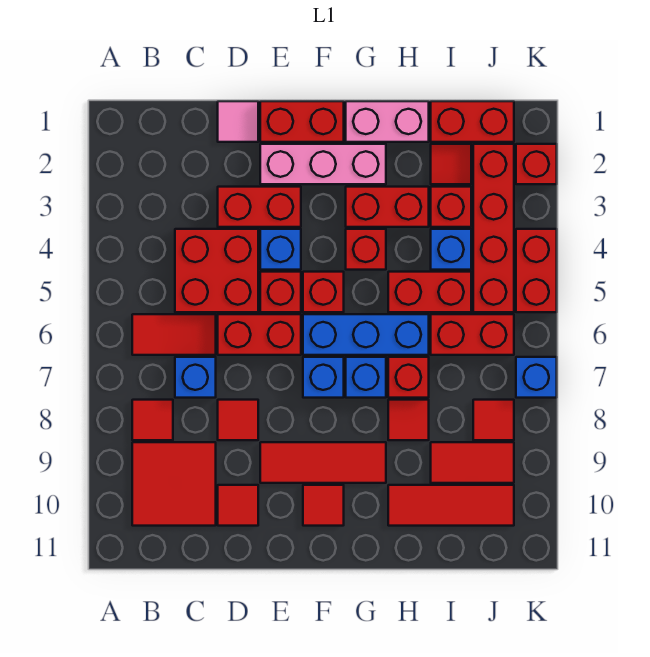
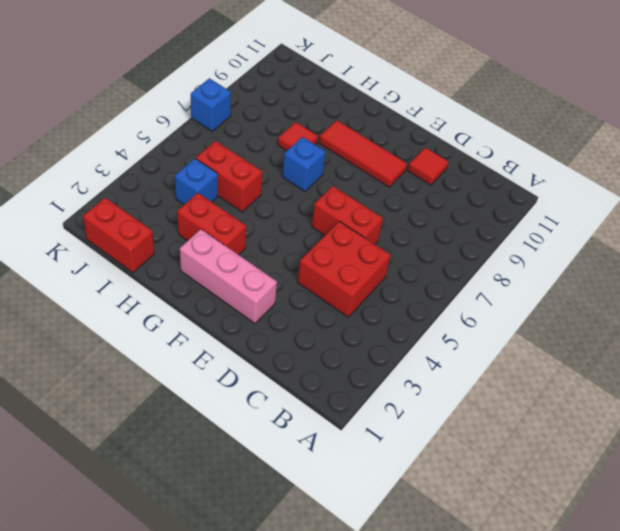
none -> red tile B6:C6 level 1
none -> red tile B8 level 1
none -> red tile B9:C10 level 1
none -> blue brick C7 level 1

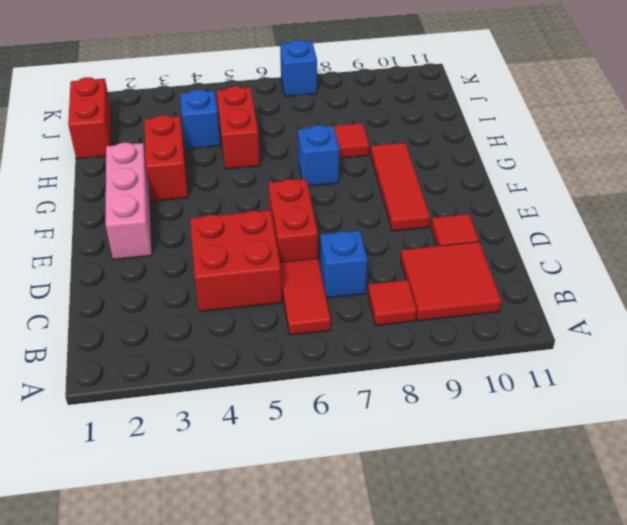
none -> pink tile D1 level 1
none -> red brick D3:E3 level 1
none -> red tile D8 level 1
none -> red brick E1:F1 level 1

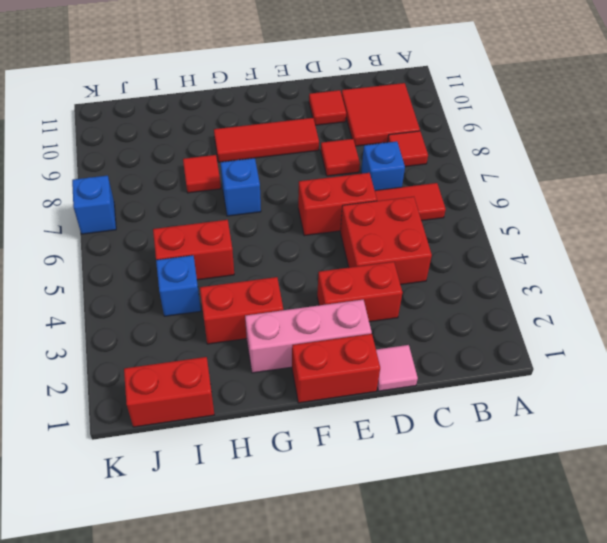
none -> blue brick E4 level 1
none -> red brick E5 level 1
none -> red brick F5 level 1
none -> blue brick F6:H6 level 1

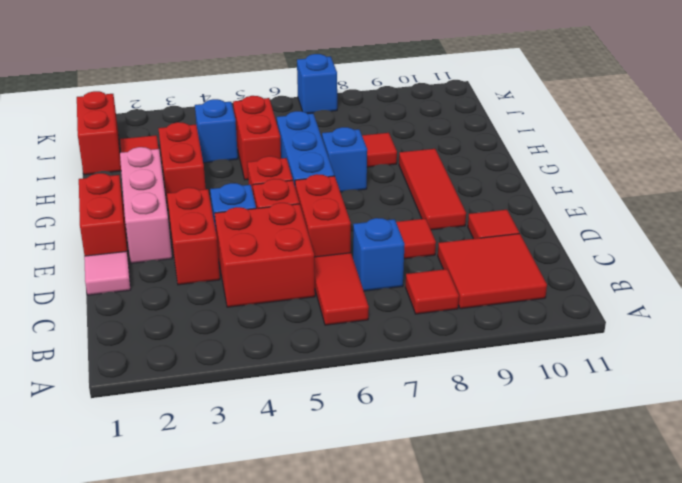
none -> blue brick F7 level 1
none -> red tile F10 level 1
none -> pink brick G1:H1 level 1
none -> red brick G4 level 1

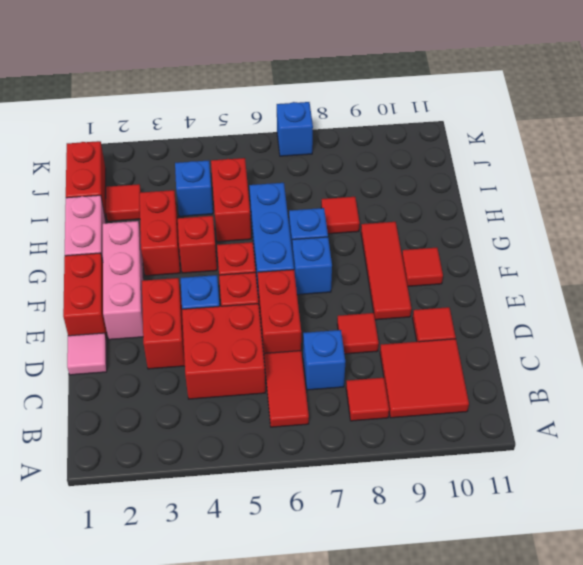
none -> red brick H7 level 1
none -> red tile H10:J10 level 1
none -> red brick I3 level 1
none -> red brick I6:J6 level 1

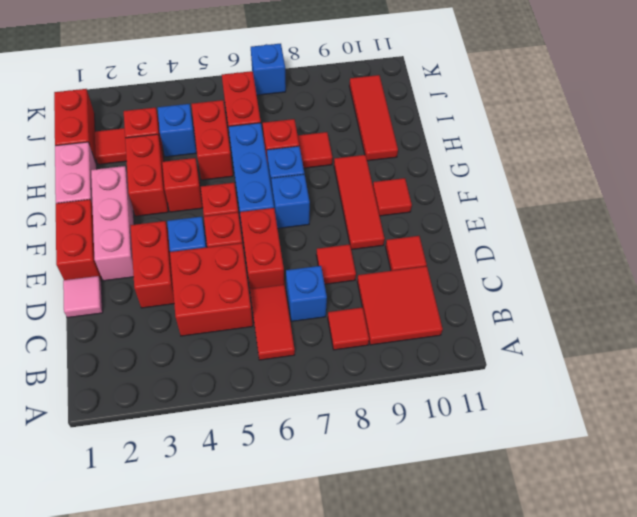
none -> red tile I9:J9 level 1
none -> red brick J2:J5 level 1
none -> red tile J8 level 1
none -> red brick K2 level 1

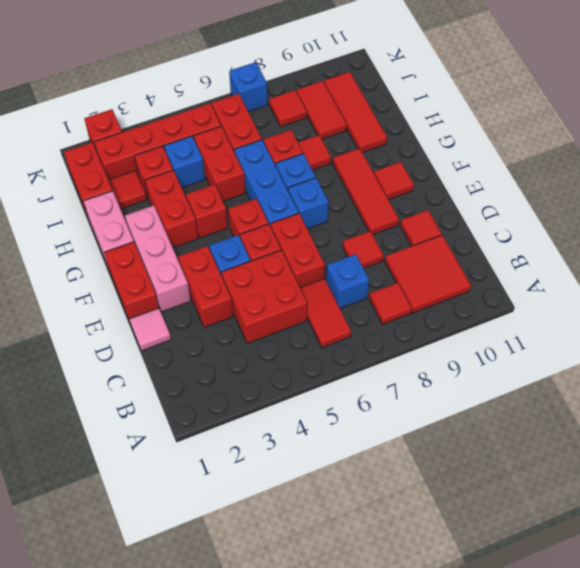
none -> red brick K4:K5 level 1

